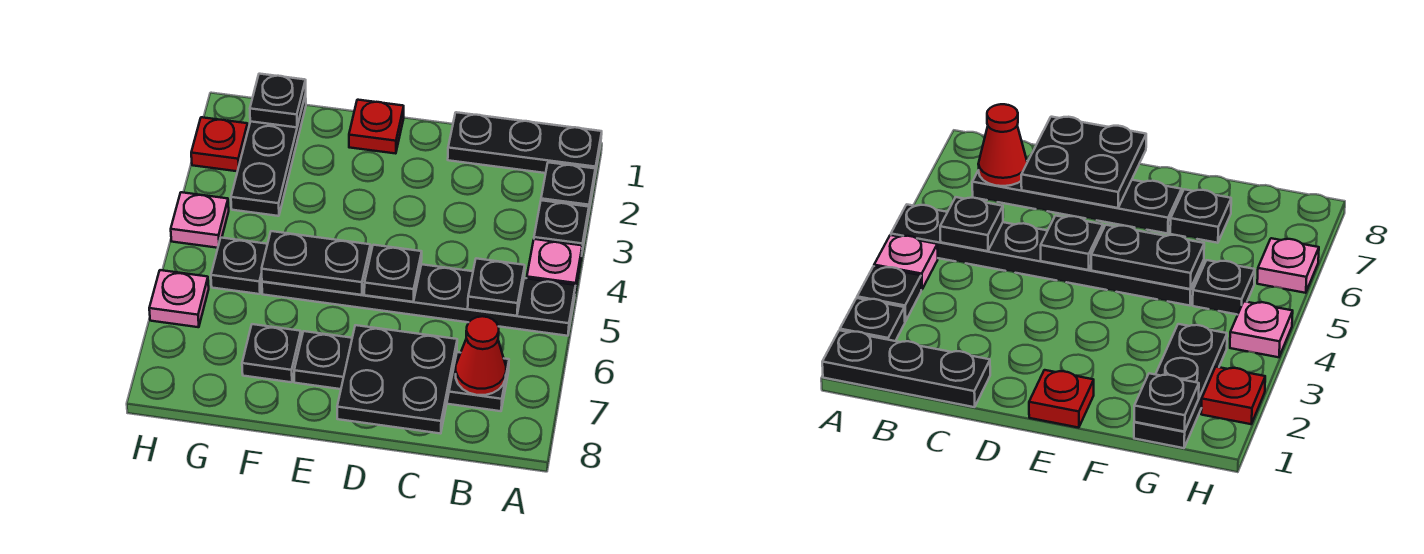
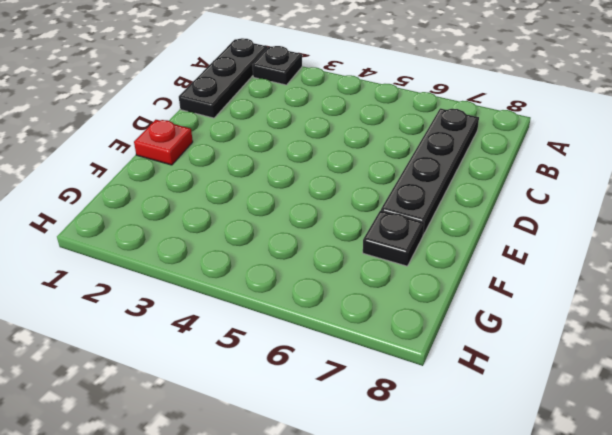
none -> black plate A3 level 1
none -> pink plate A4 level 1
none -> black plate A5:F5 level 1

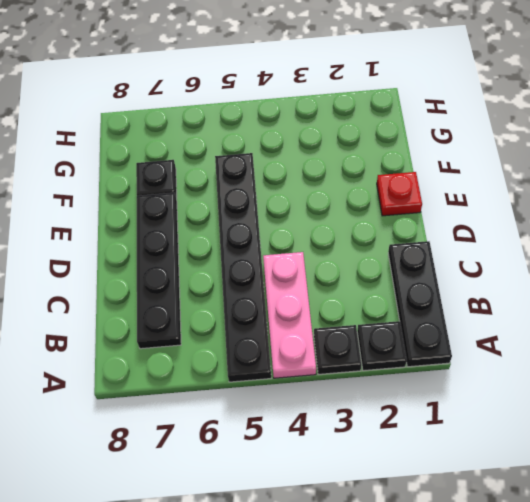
pink plate A4:C4 level 1 -> pink plate A4 level 1
none -> black plate G1:G3 level 1
none -> black plate G5 level 1
none -> red plate H2 level 1

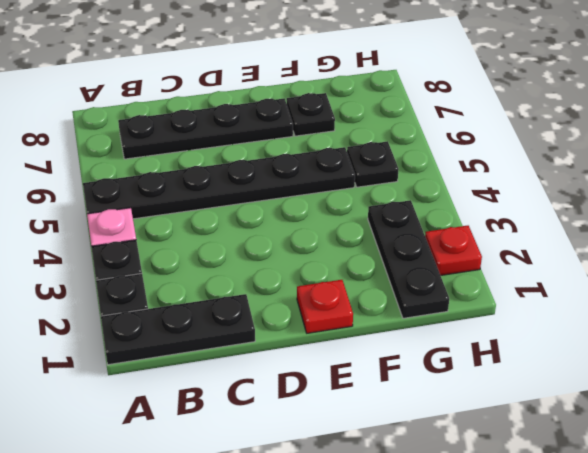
none -> pink plate H4 level 1
none -> pink plate H6 level 1
none -> black plate B5 level 2

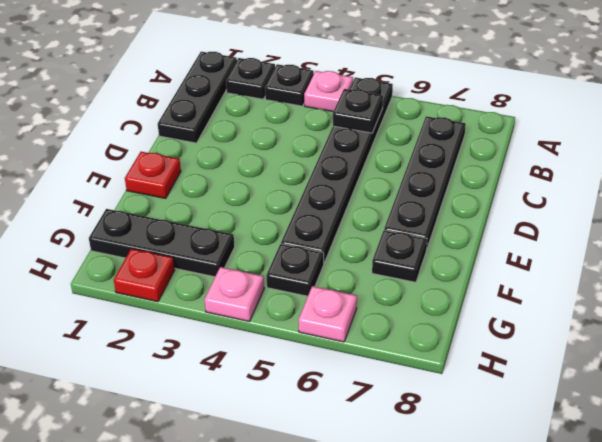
none -> red cone B7 level 2
none -> black plate C7:D8 level 2
none -> black plate D5 level 2

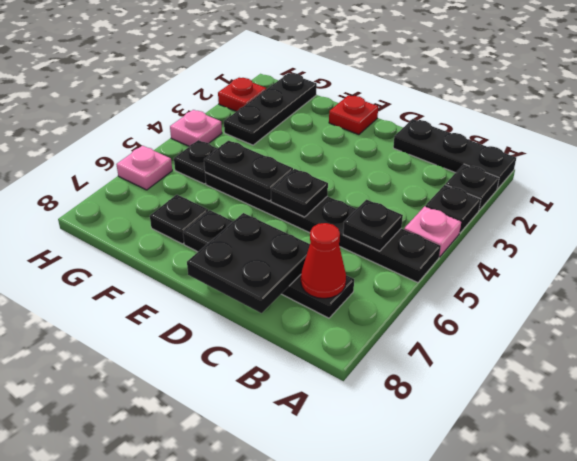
none -> black plate G1 level 2

